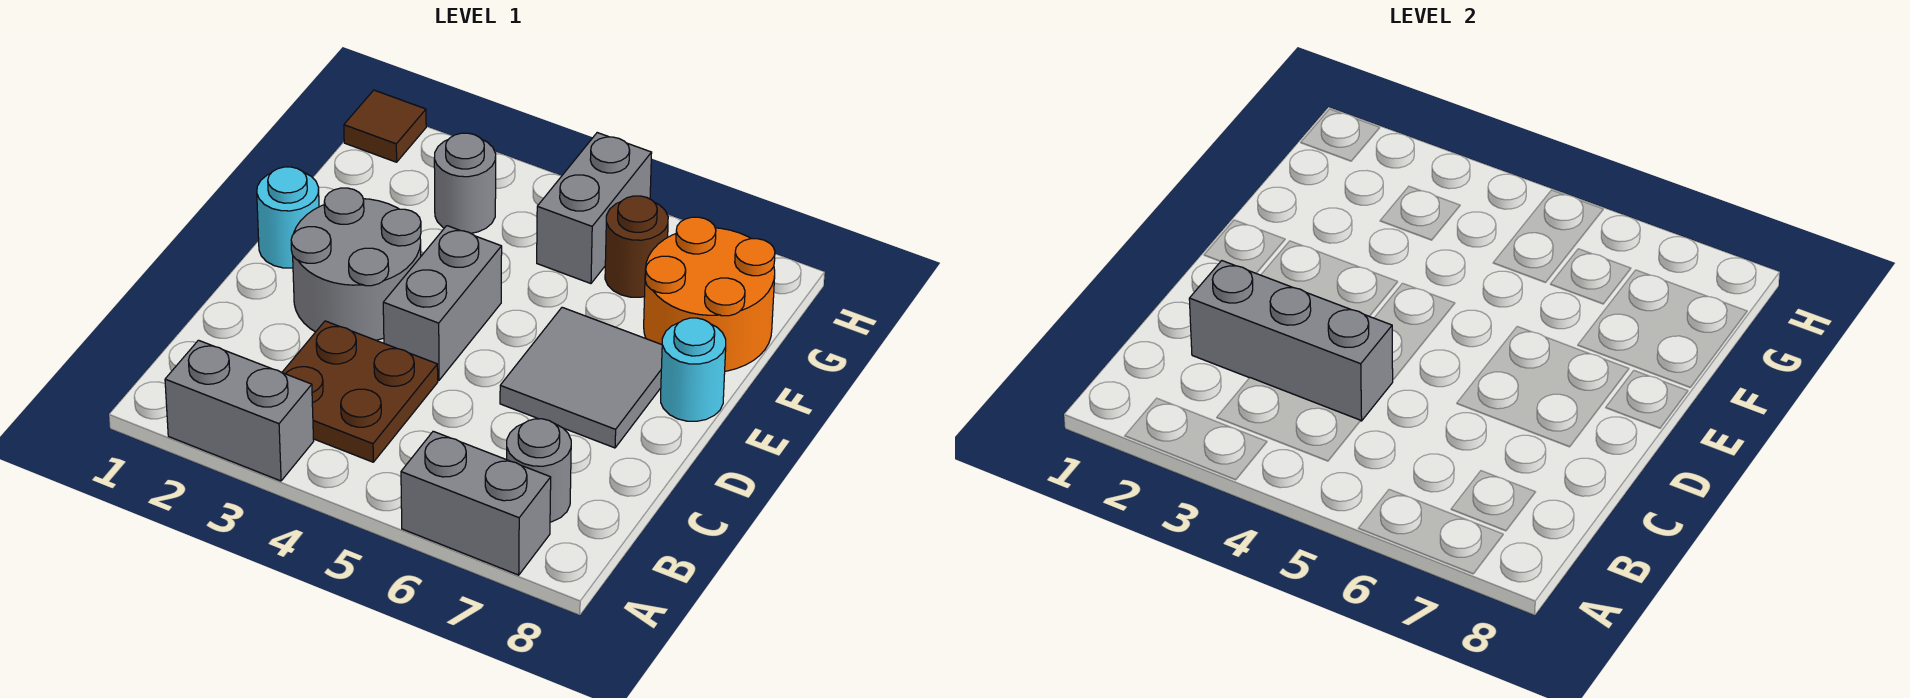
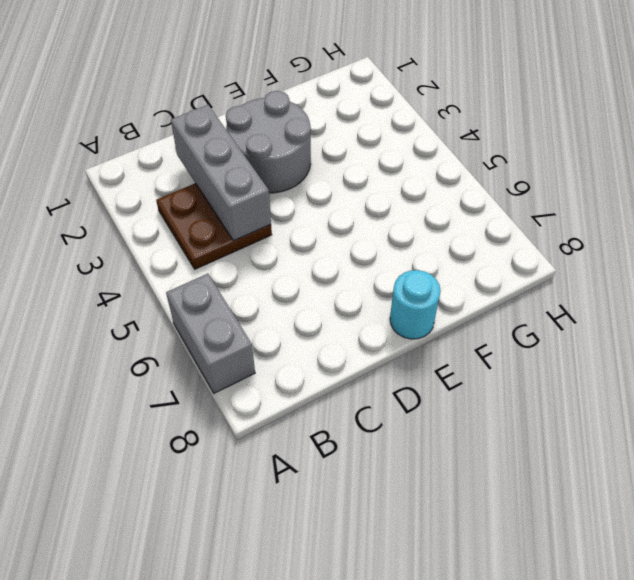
none -> grey brick A2:A3 level 1
none -> grey round brick B7 level 1
none -> grey brick D4:E4 level 1

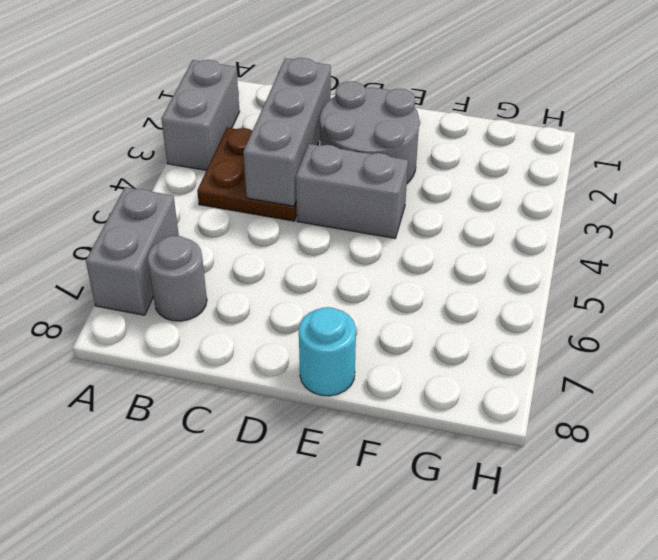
none -> grey tile D6:E7 level 1
none -> cyan round brick E1 level 1
none -> orange round brick F7:G8 level 1

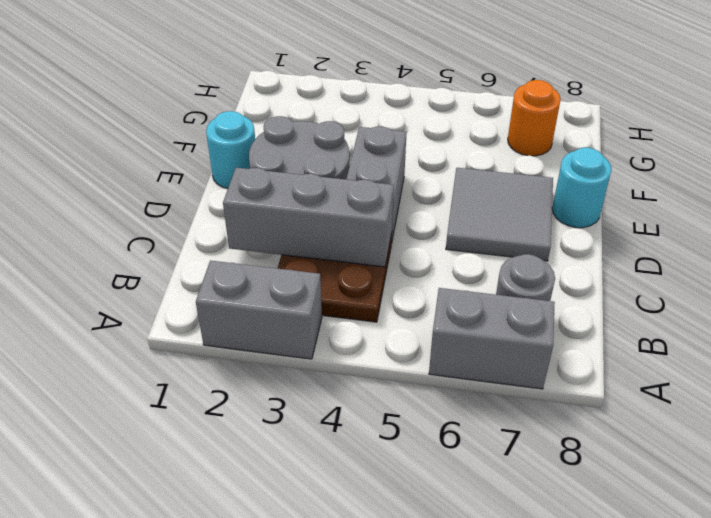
orange round brick G7 level 1 -> orange round brick F7:G8 level 1
none -> grey round brick G3 level 1
none -> grey brick G5:H5 level 1
none -> brown round brick G6 level 1

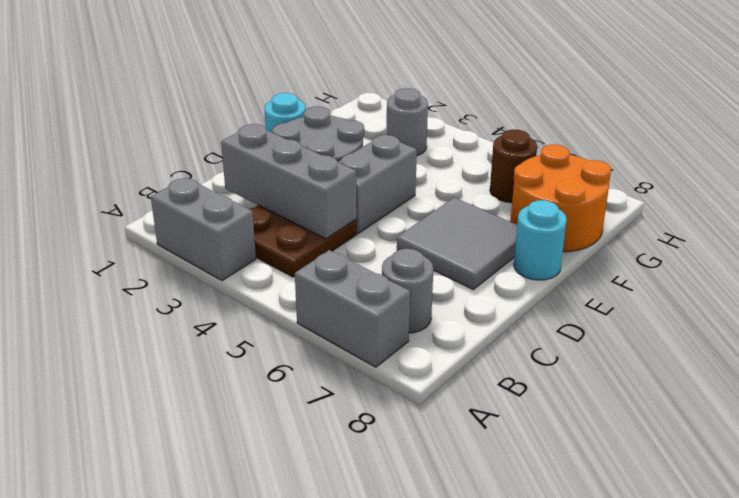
none -> grey brick G5:H5 level 1
none -> brown tile H1 level 1

